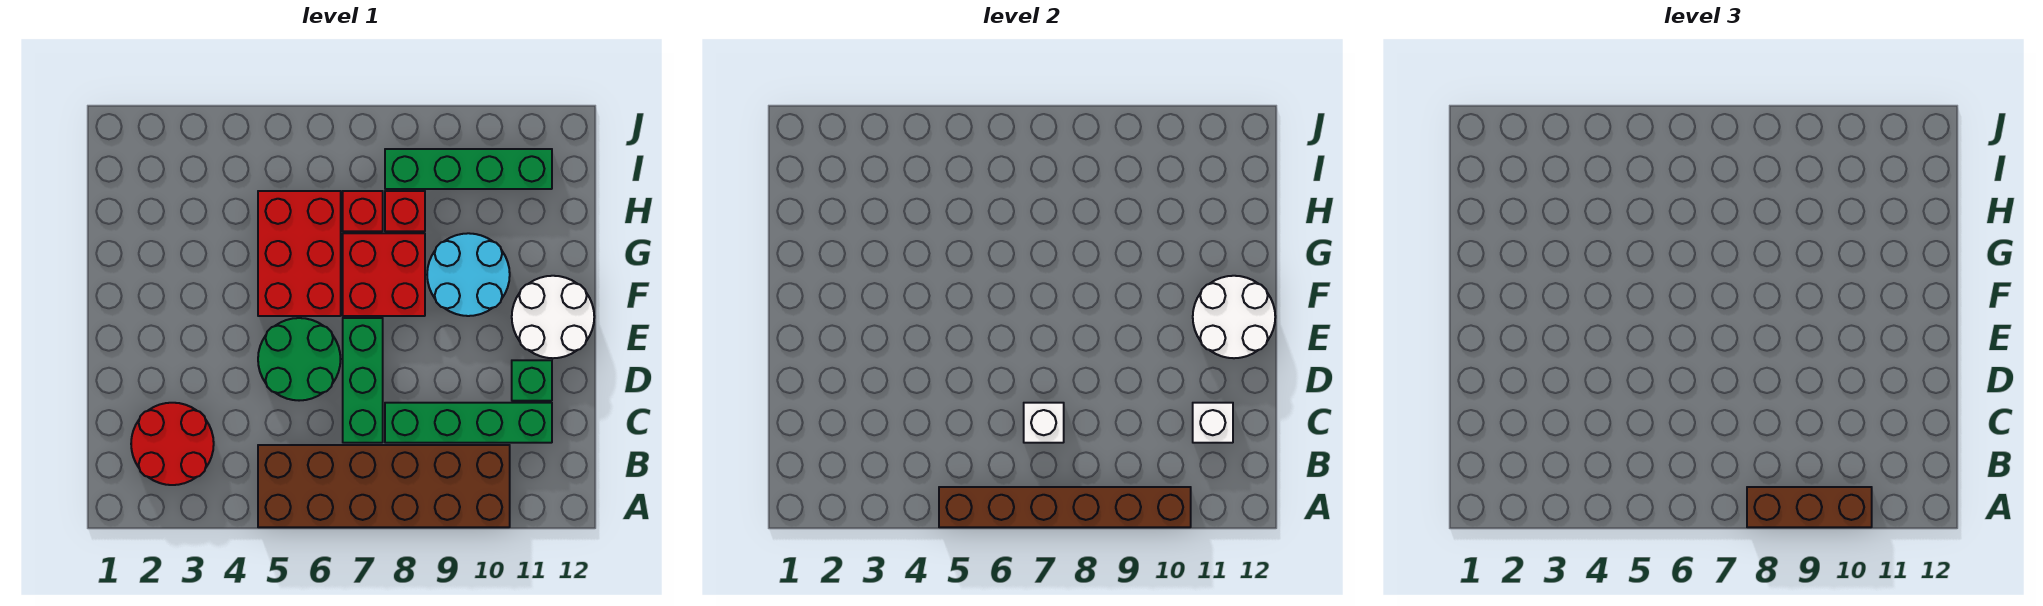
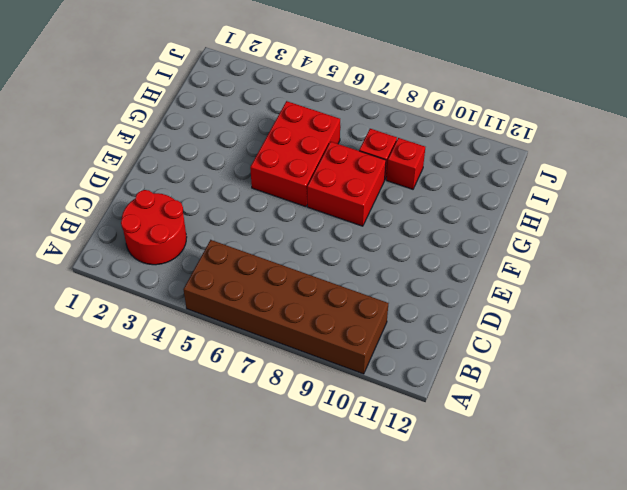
red brick H9 level 1 -> red brick H7 level 1
none -> green brick C7:E7 level 1
none -> green brick C8:C11 level 1
none -> green round brick D5:E6 level 1

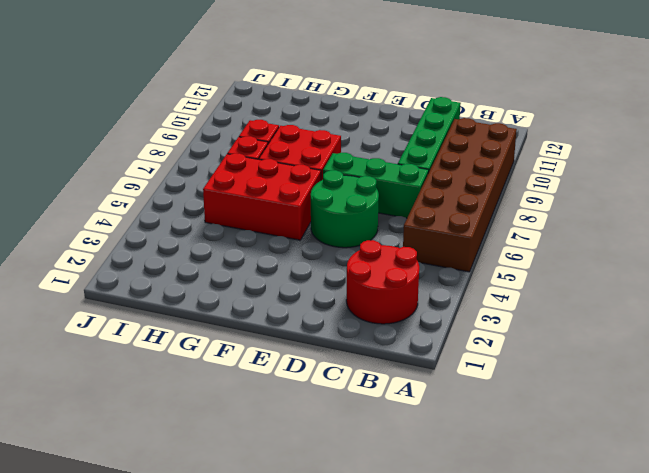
none -> green brick D11 level 1
none -> white round brick E11:F12 level 1
none -> cyan round brick F9:G10 level 1

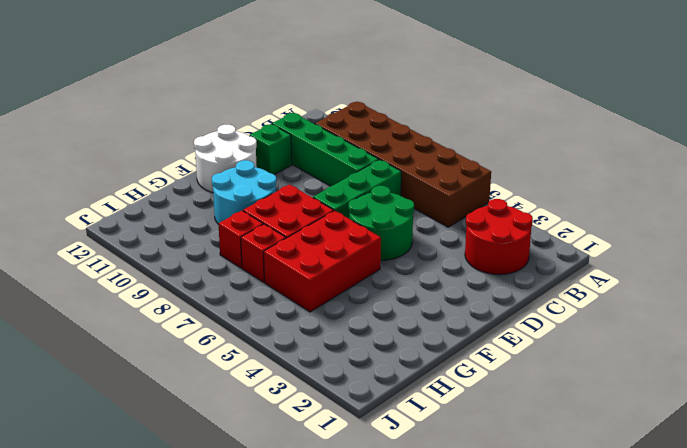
none -> green brick I8:I11 level 1
none -> brown brick A5:A10 level 2
none -> white brick C7 level 2

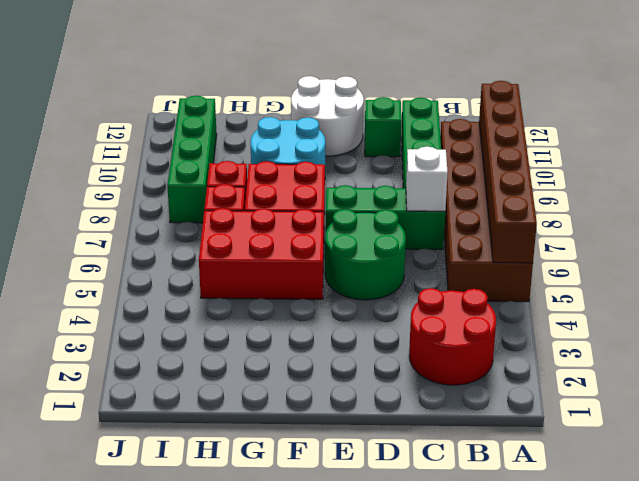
none -> white brick C11 level 2
none -> white round brick E11:F12 level 2
none -> brown brick A8:A10 level 3

